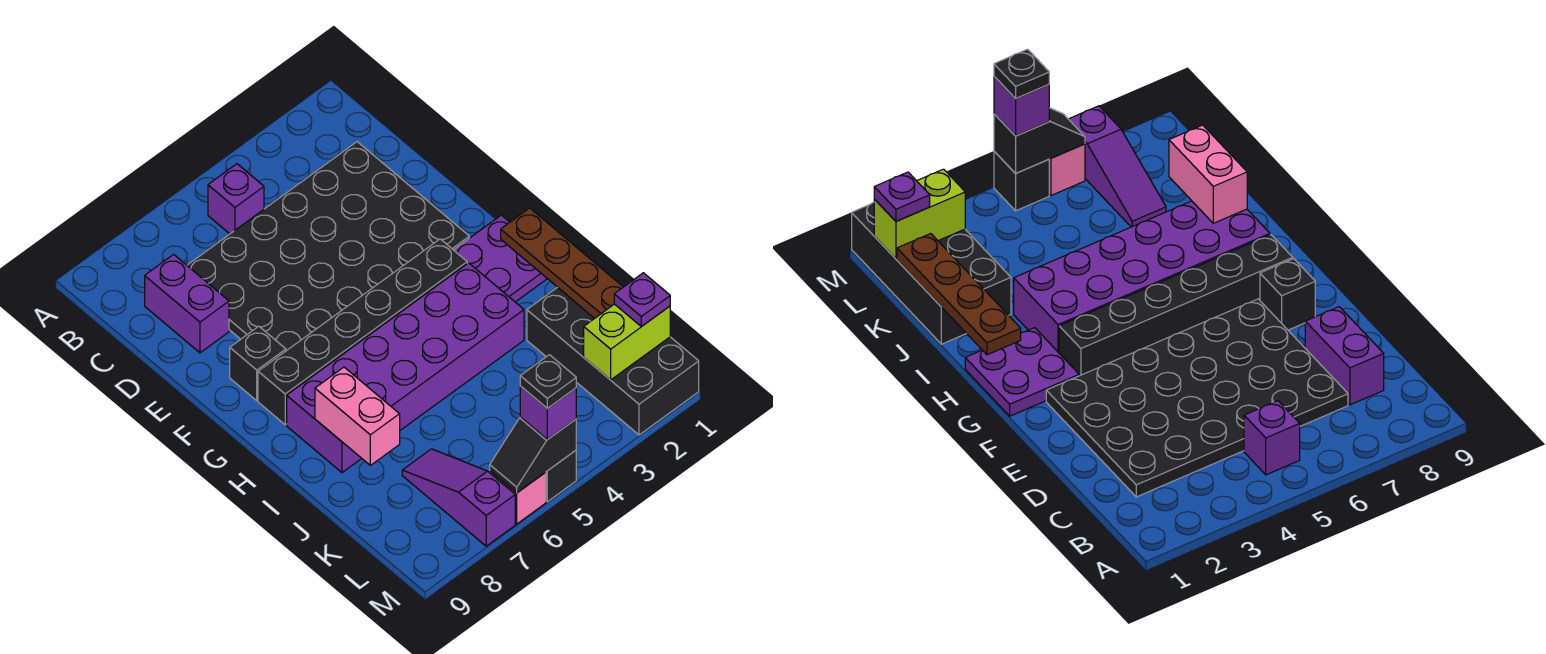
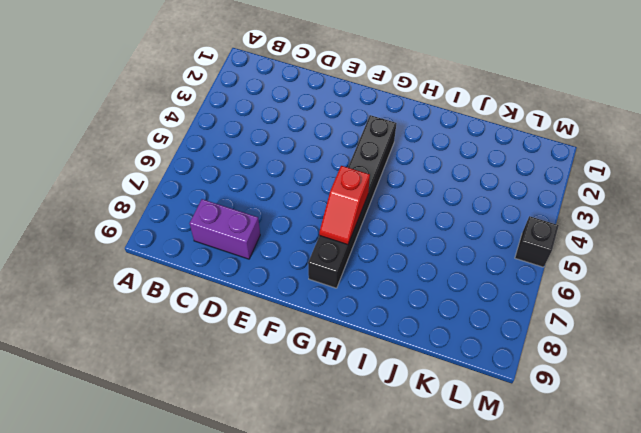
red slope G6:G7 level 2 top 6 -> none
none -> purple brick B5 level 1
none -> black plate C2:F7 level 1
none -> black brick F8 level 1

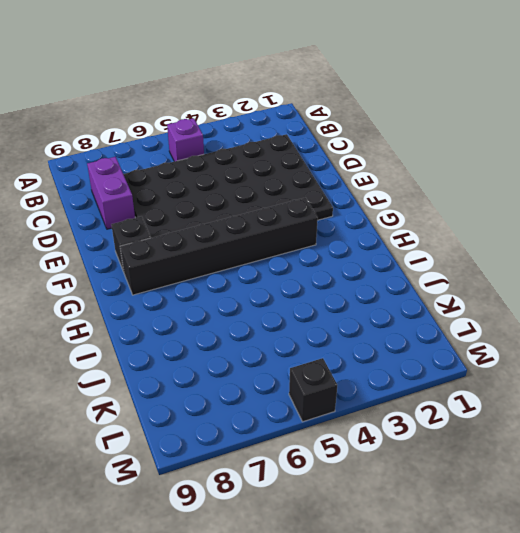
none -> purple plate G1:H2 level 1
none -> purple brick H3:I8 level 1
none -> black brick J1:M2 level 1

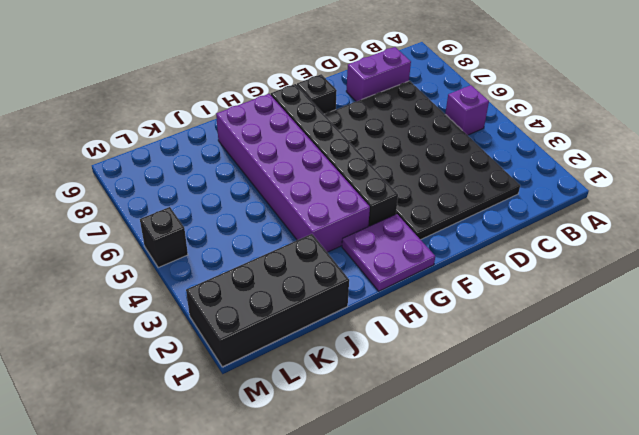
none -> purple slope K7:M7 level 1 top M
none -> pink brick M6 level 1
none -> brown plate H1:K1 level 2

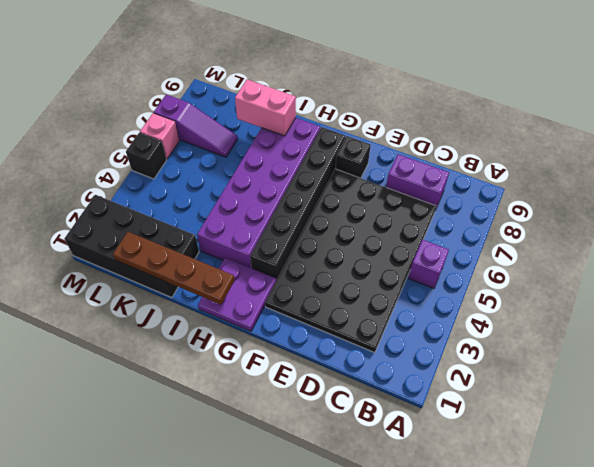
none -> lime brick L1:L2 level 2
none -> black slope M5:M6 level 2 top 5
none -> purple plate L1 level 3

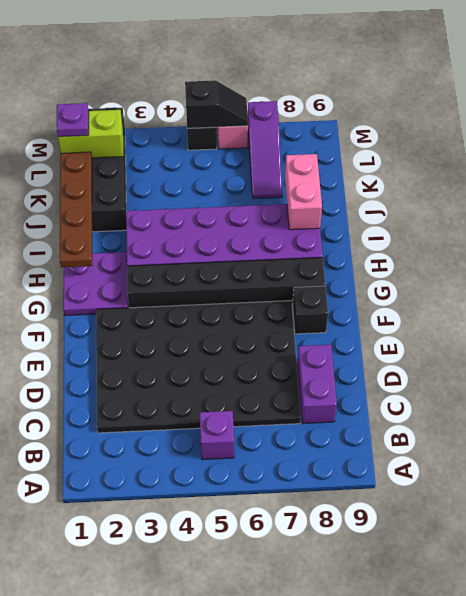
none -> purple brick M5 level 3
none -> black plate M5 level 4

